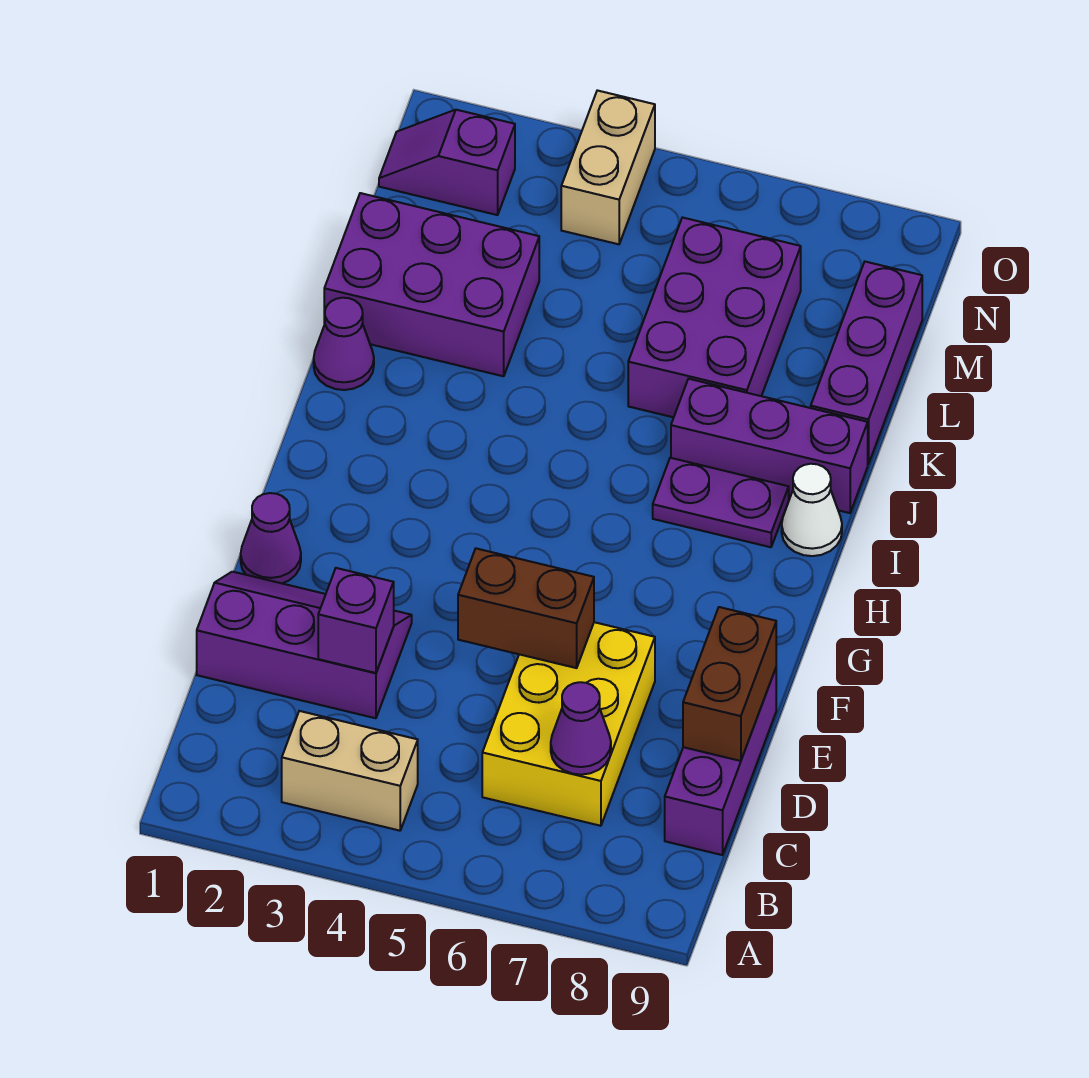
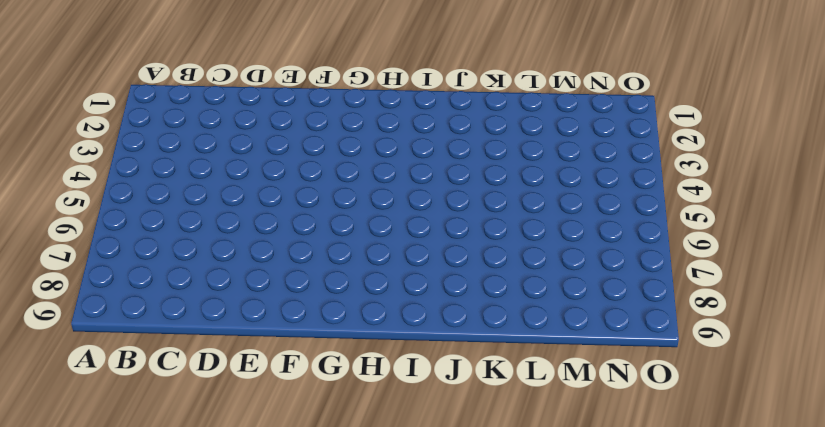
none -> tan brick B3:B4 level 1
none -> yellow brick C6:E7 level 1
none -> purple brick C9:E9 level 1

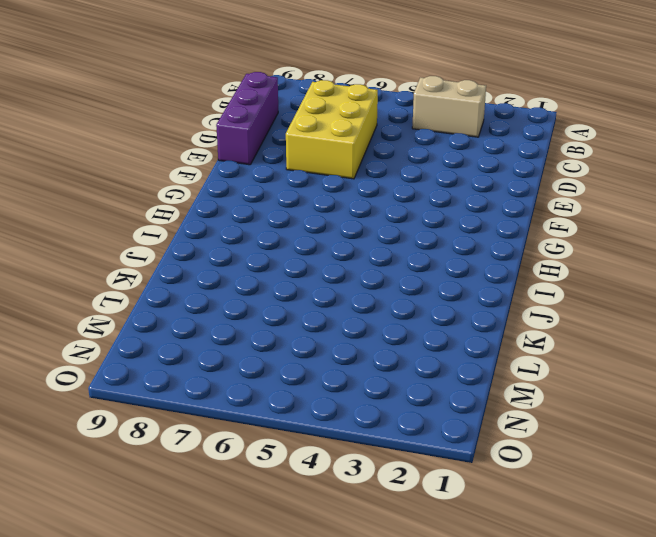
none -> purple slope D1:E3 level 1 top D
none -> purple cone F1 level 1
none -> purple plate I7:I8 level 1

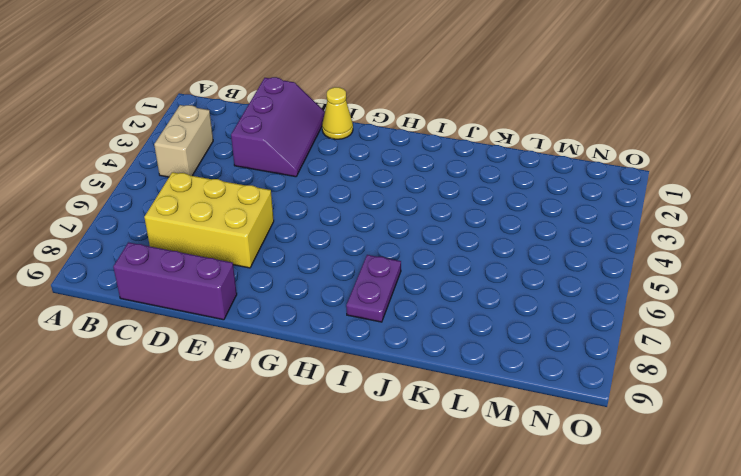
yellow cone F1 level 1 -> purple cone F1 level 1
none -> white cone I9 level 1
none -> purple cone J1 level 1
none -> purple brick J7:J9 level 1

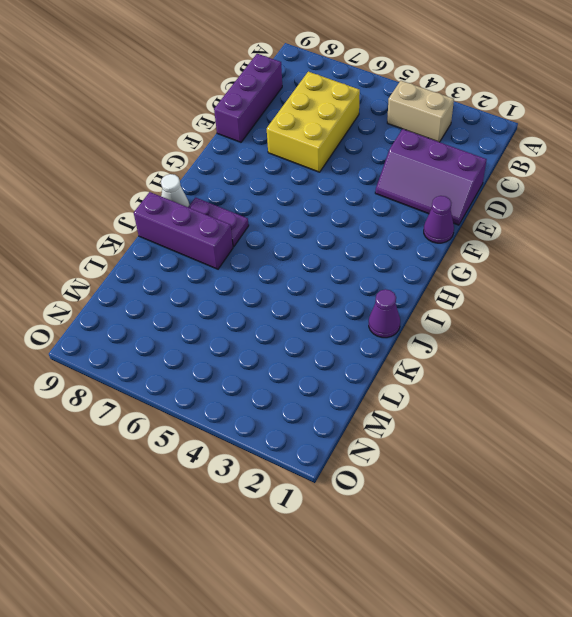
none -> purple brick K1:L3 level 1
none -> purple brick K6:M7 level 1
none -> purple brick K9:M9 level 1

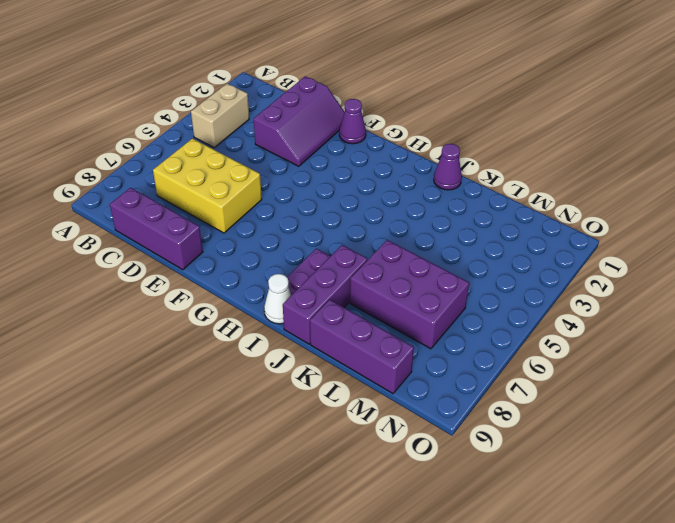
none -> purple brick K1:L3 level 1
none -> purple slope N1:N2 level 1 top 2
none -> tan brick N4:O4 level 1

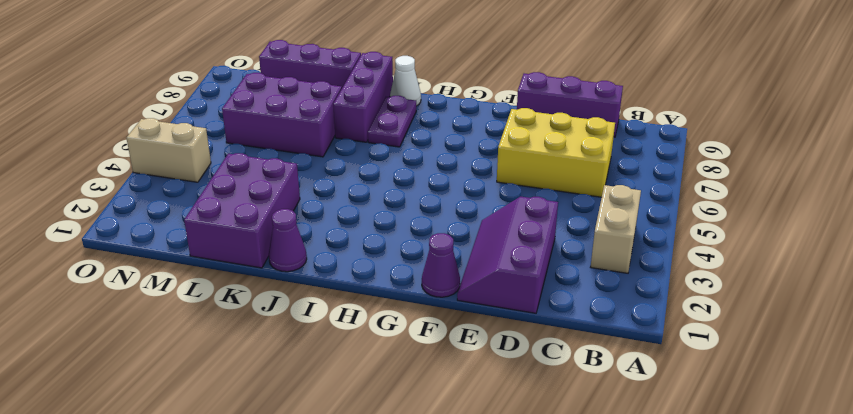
none -> purple slope N1:N2 level 1 top 2
none -> purple cone C7 level 2
none -> purple brick D3 level 2

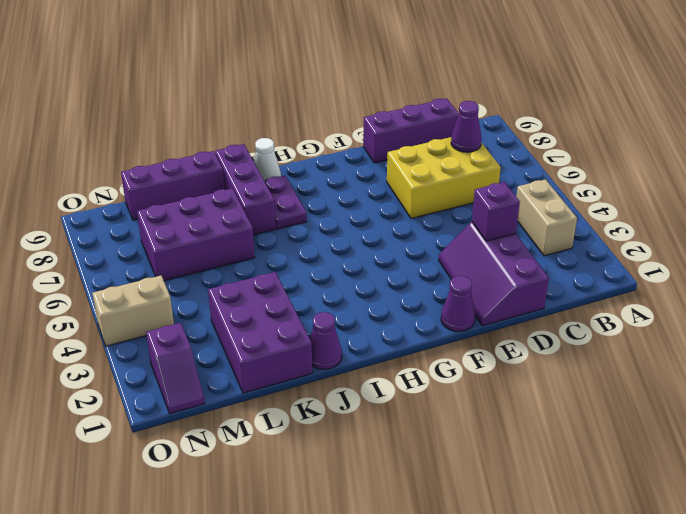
none -> brown brick D9:E9 level 2
none -> brown brick E5:E6 level 2

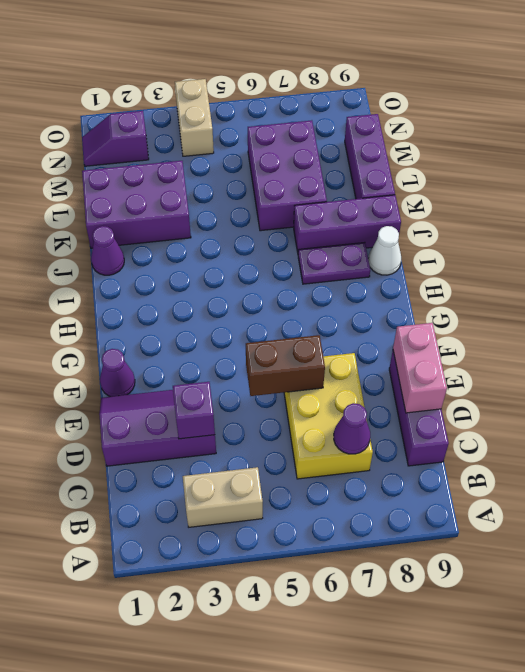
pink brick D9:E9 level 2 -> brown brick D9:E9 level 2

